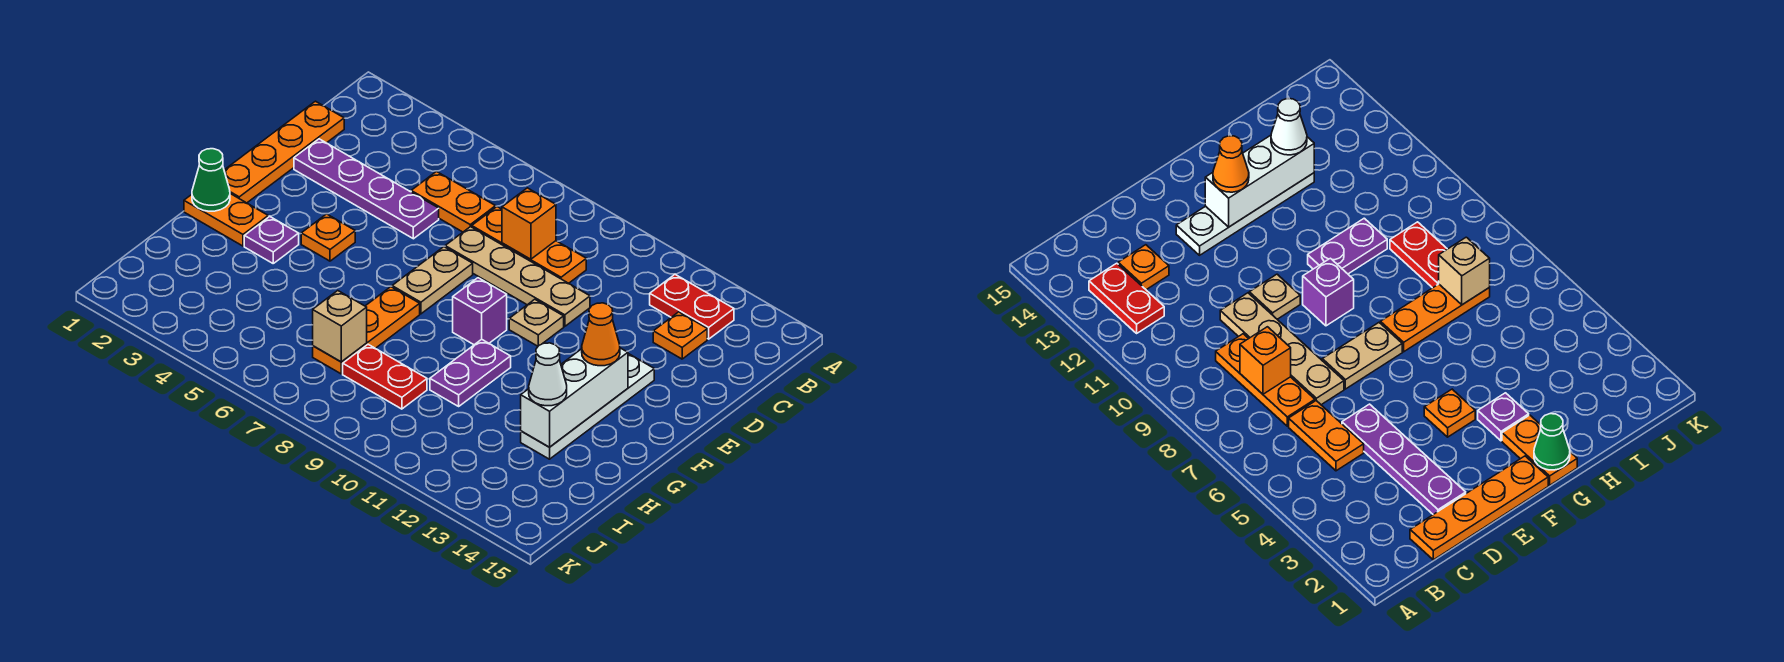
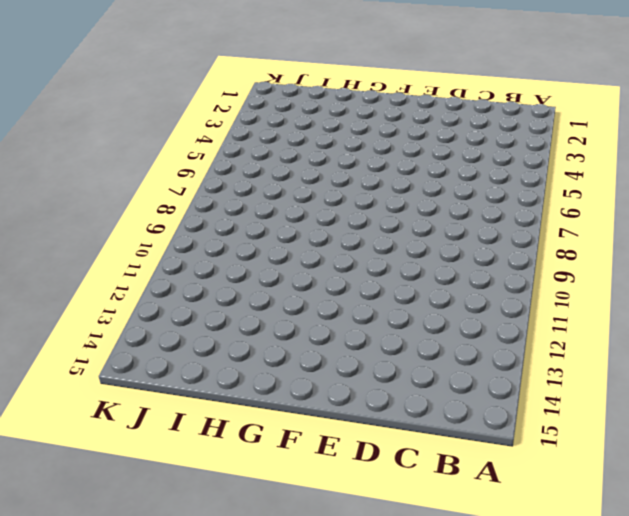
none -> red plate B12:B13 level 1
none -> orange plate C1:F1 level 1
none -> orange plate C5:C6 level 1

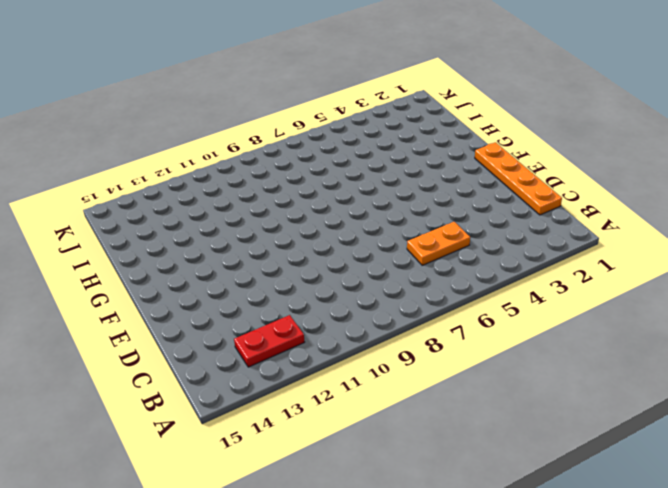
none -> orange plate C7:C9 level 1
none -> orange plate C13 level 1
none -> purple plate D2:D5 level 1

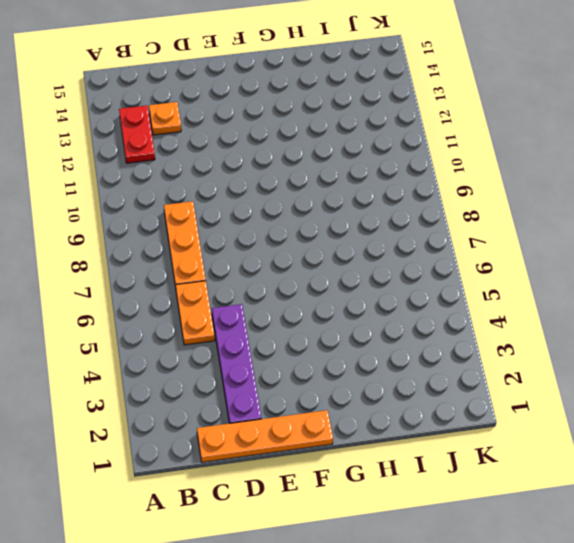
none -> tan plate D7:D10 level 1
none -> tan plate E7:F7 level 1
none -> tan plate E10 level 1

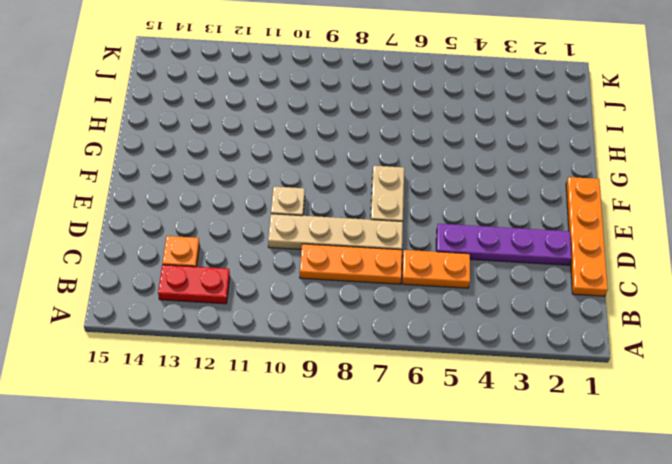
none -> white plate E13:H13 level 1
none -> orange plate F4 level 1
none -> purple brick F9 level 1

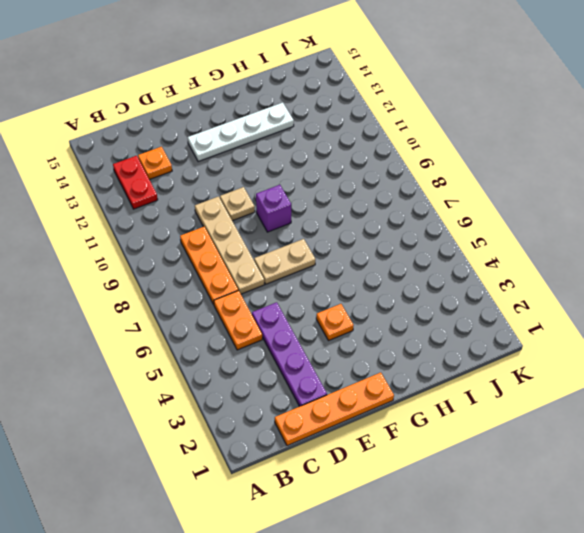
none -> orange plate G1:G2 level 1
none -> purple plate G3 level 1
none -> orange plate G7:I7 level 1

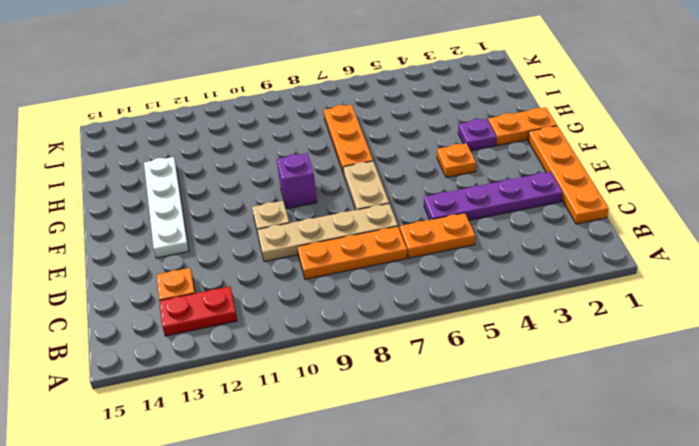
none -> purple plate G10:H10 level 1
none -> red plate I8:I9 level 1
none -> orange brick C8 level 2

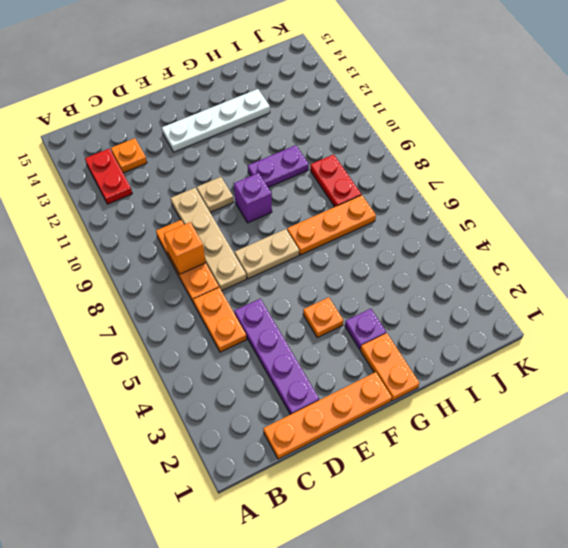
none -> white brick F13:H13 level 2
none -> green cone G1 level 2
none -> tan brick I7 level 2

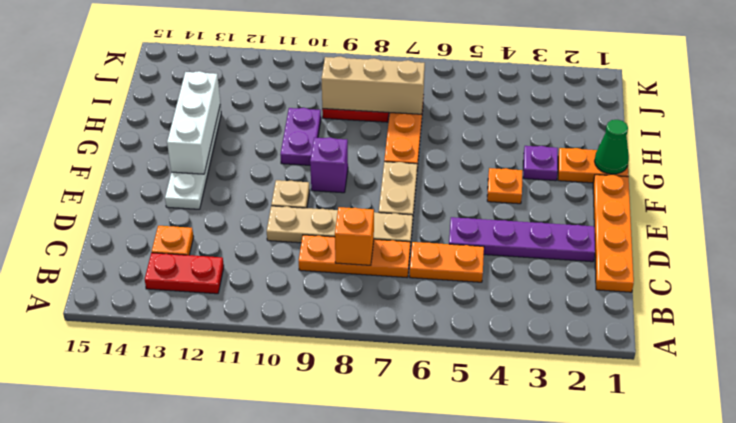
tan brick I7:I9 level 2 -> tan brick I7 level 2
none -> orange cone F13 level 3
none -> white cone H13 level 3

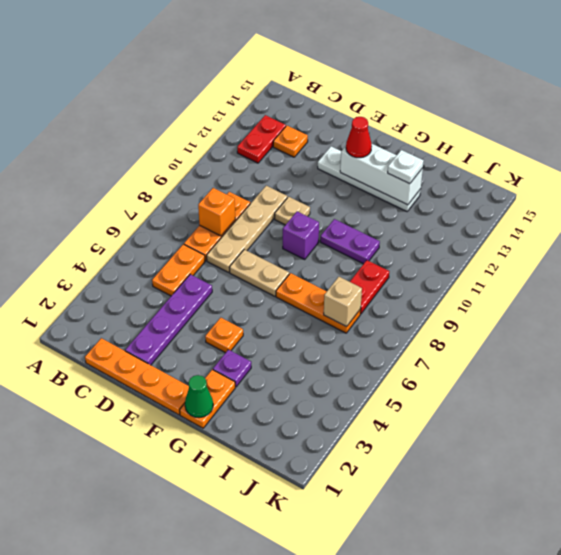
red cone F13 level 3 -> orange cone F13 level 3
white plate H13 level 3 -> white cone H13 level 3

